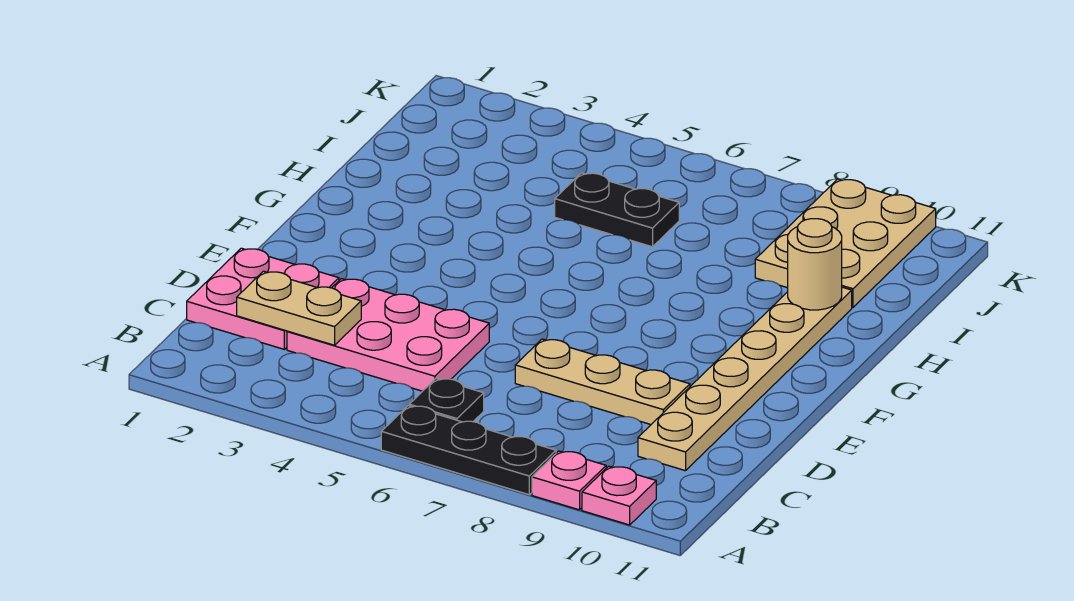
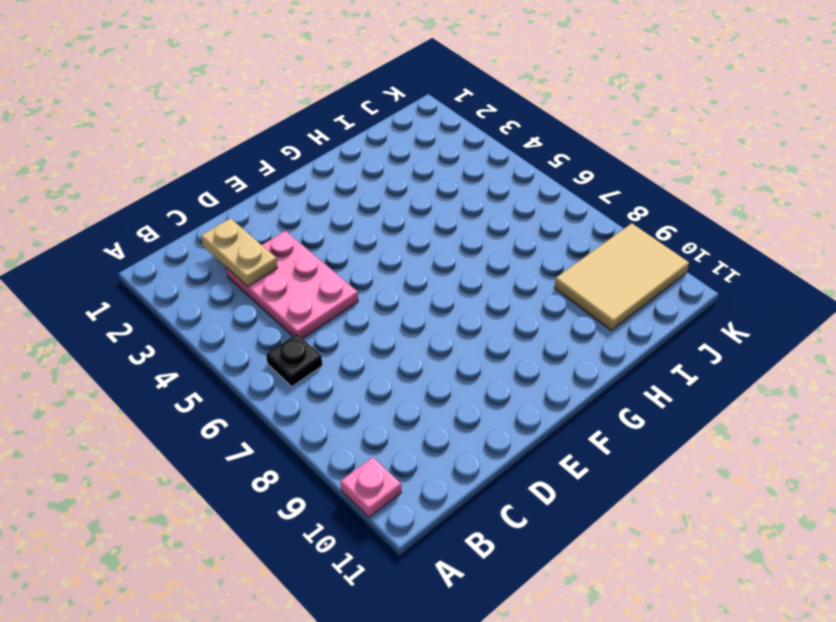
tan tile I9:K10 level 1 -> tan plate I9:K10 level 1
none -> black plate A6:A8 level 1
none -> pink plate A9 level 1
none -> pink plate C1:D2 level 1

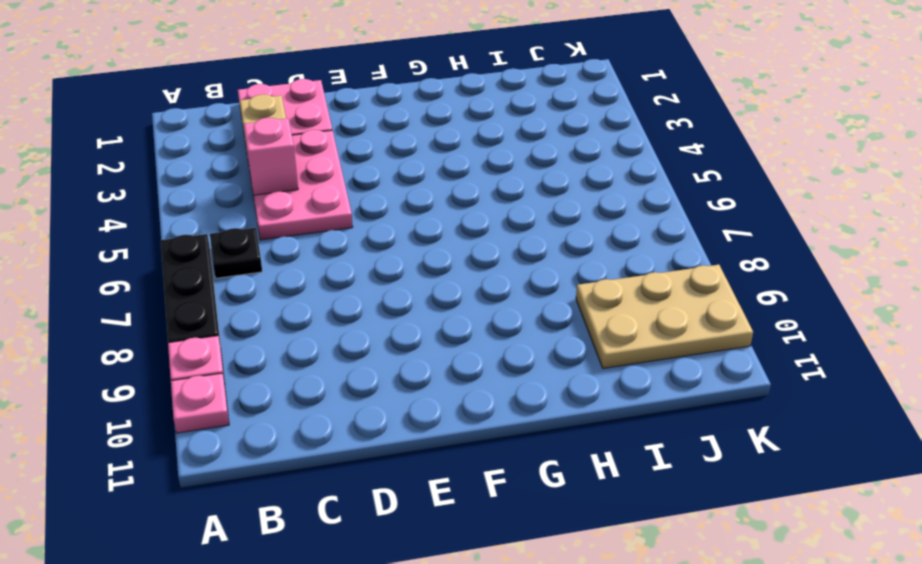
pink brick C4 level 2 -> none
none -> tan plate C10:H10 level 1
none -> tan plate D7:D9 level 1
none -> black plate I5:I6 level 1

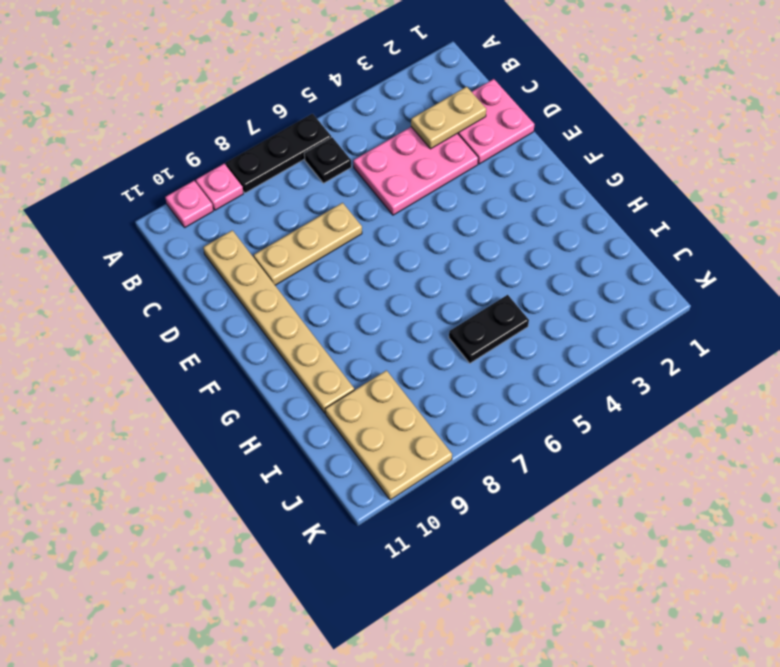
none -> tan round brick H10 level 2

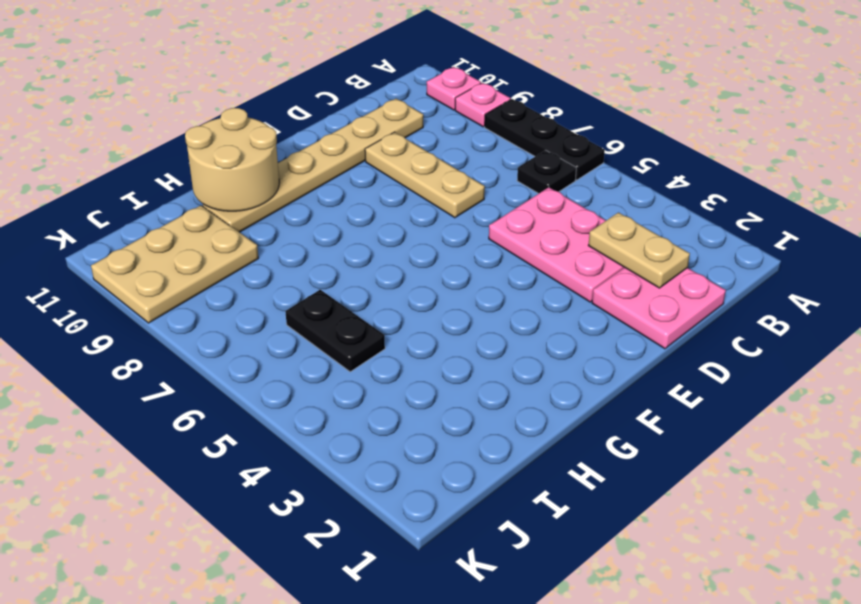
tan round brick G10:H11 level 2 -> tan round brick H10 level 2

